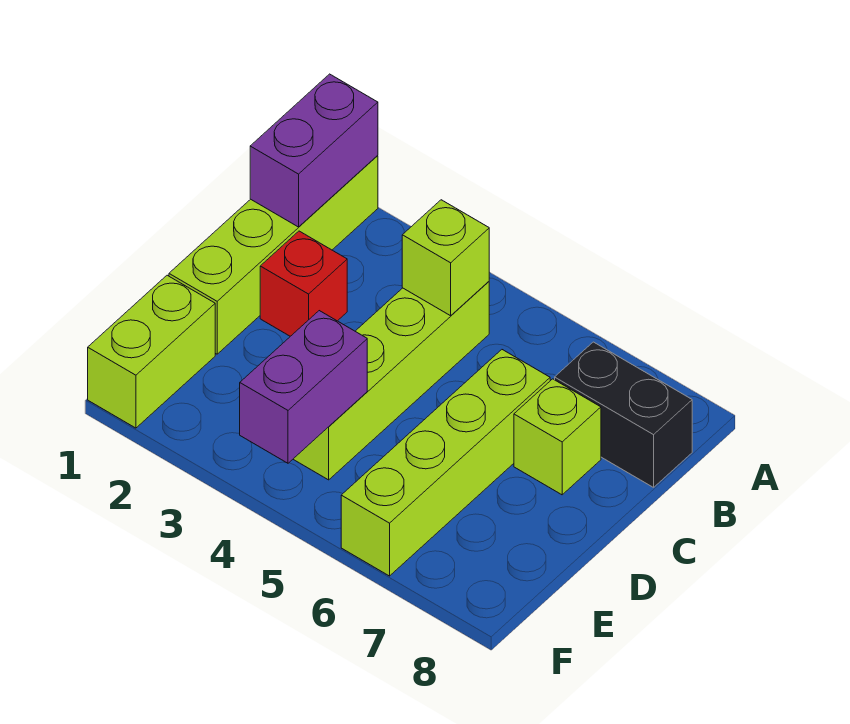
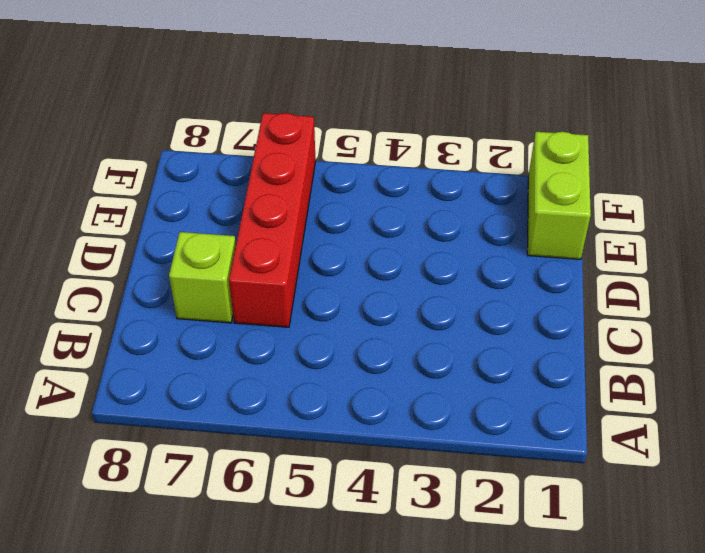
red brick C6:F6 level 1 -> lime brick C6:F6 level 1
none -> lime brick A1:D1 level 1
none -> lime brick B4:E4 level 1

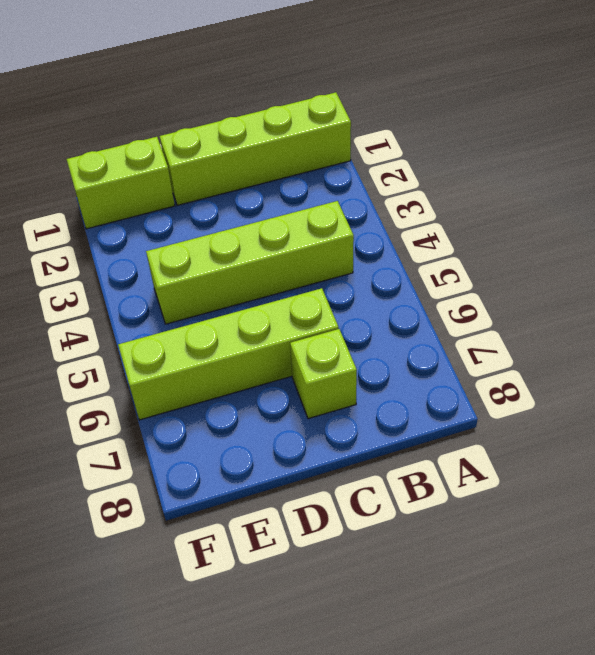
none -> black brick B7:B8 level 1
none -> red brick C2 level 1

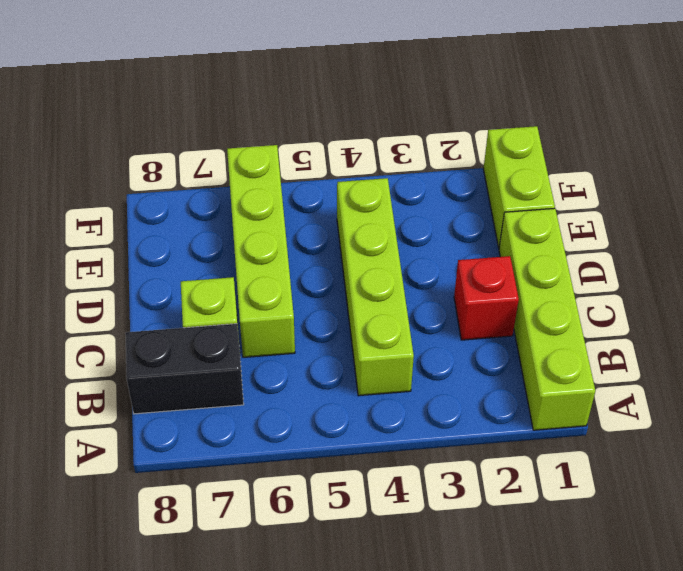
none -> purple brick A1:B1 level 2
none -> lime brick B4 level 2

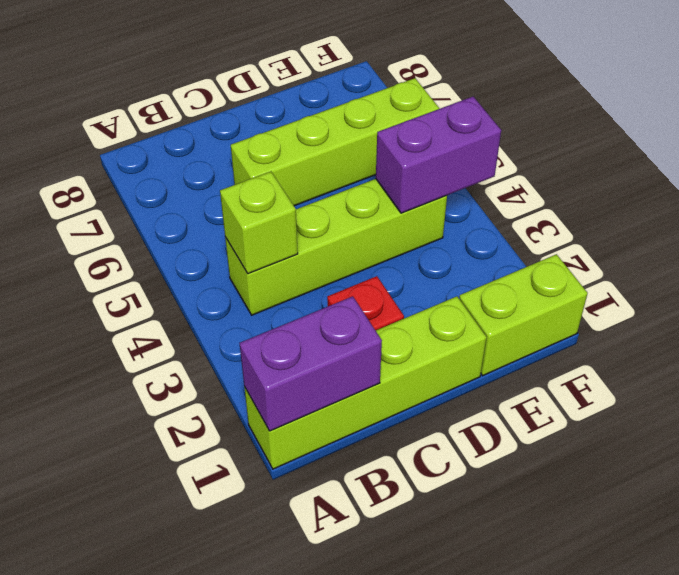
none -> black brick B7:B8 level 1
none -> lime brick C7 level 1

